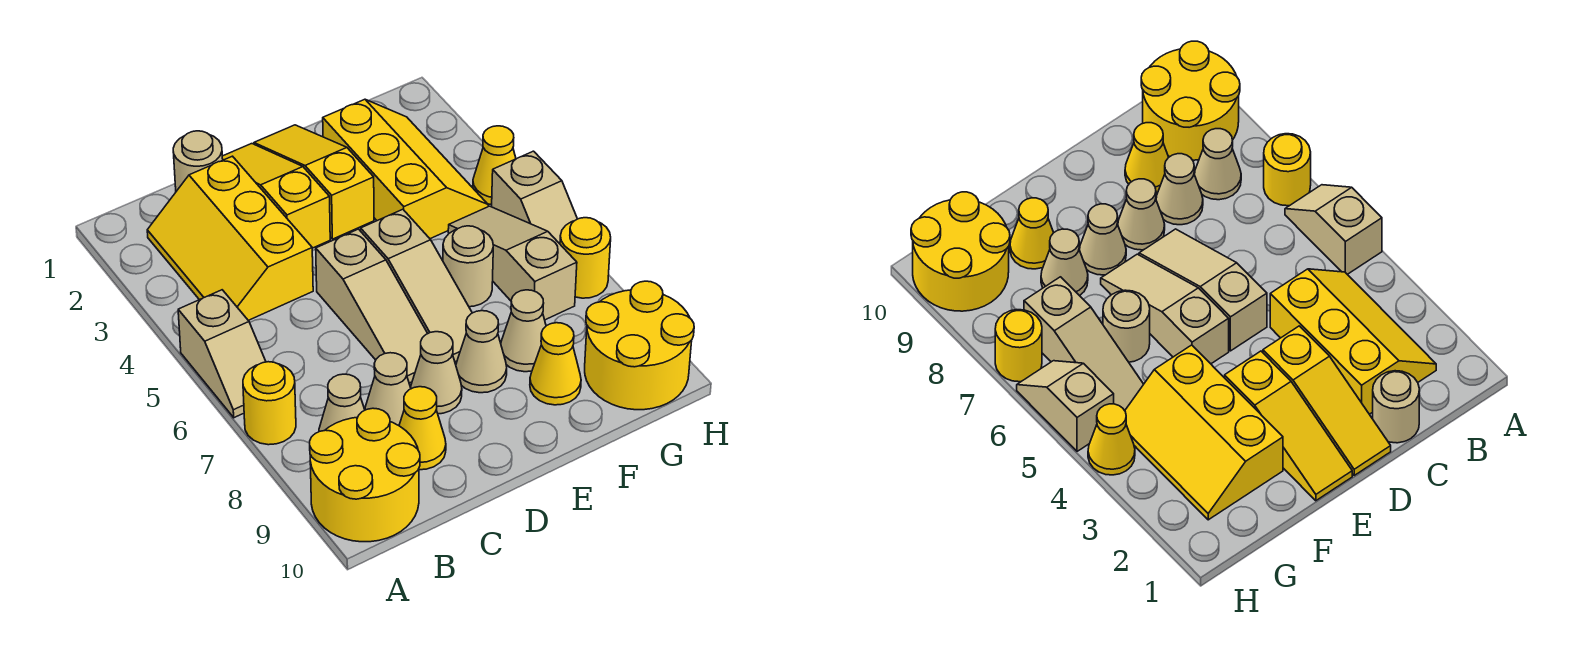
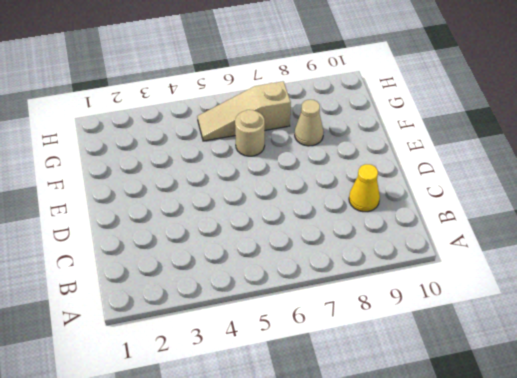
none -> tan slope A5:A6 level 1 top 5
none -> yellow round brick A7 level 1
none -> yellow round brick A9:B10 level 1

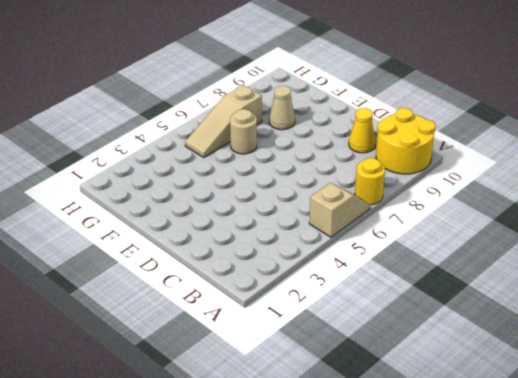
none -> yellow slope B2:C4 level 1 top C
none -> tan cone B8 level 1
none -> tan round brick C1 level 1

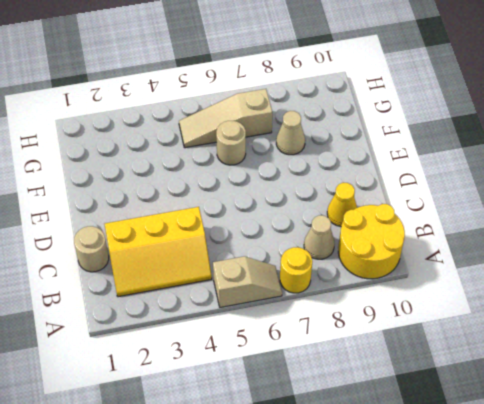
none -> tan cone C8 level 1
none -> yellow slope D1:D3 level 1 top 3
none -> tan slope D5:D7 level 1 top 5

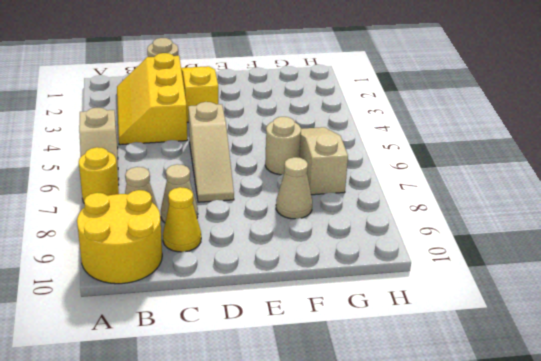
none -> tan cone D8 level 1
none -> yellow slope E1:E3 level 1 top 3
none -> tan slope E5:E7 level 1 top 5

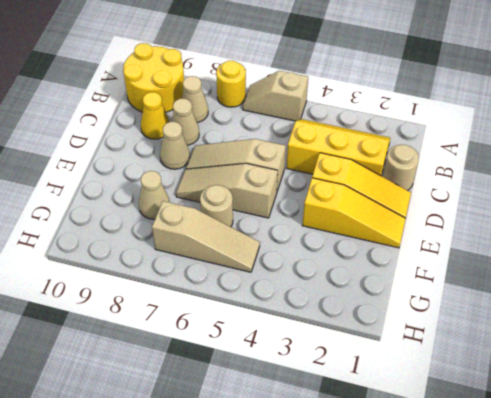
none -> tan cone E8 level 1
none -> yellow slope F2:G4 level 1 top F
none -> yellow cone F9 level 1

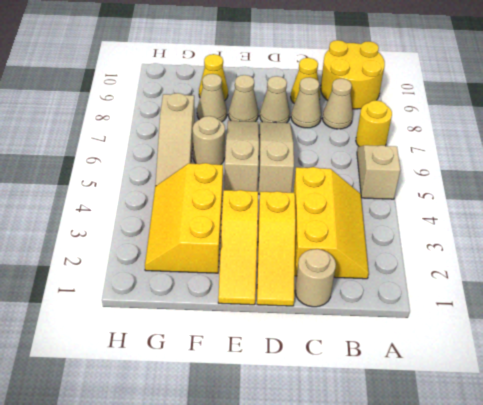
none -> yellow round brick G9:H10 level 1
none -> yellow cone H4 level 1
none -> tan slope H5:H6 level 1 top 5

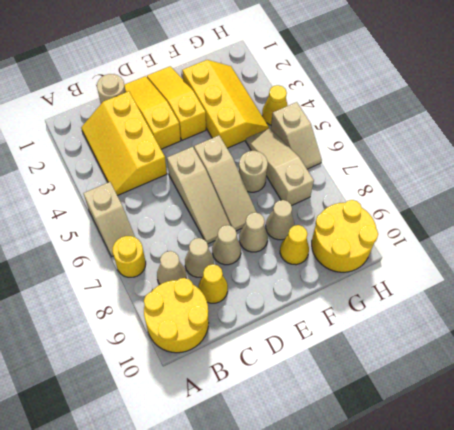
none -> yellow round brick H7 level 1

